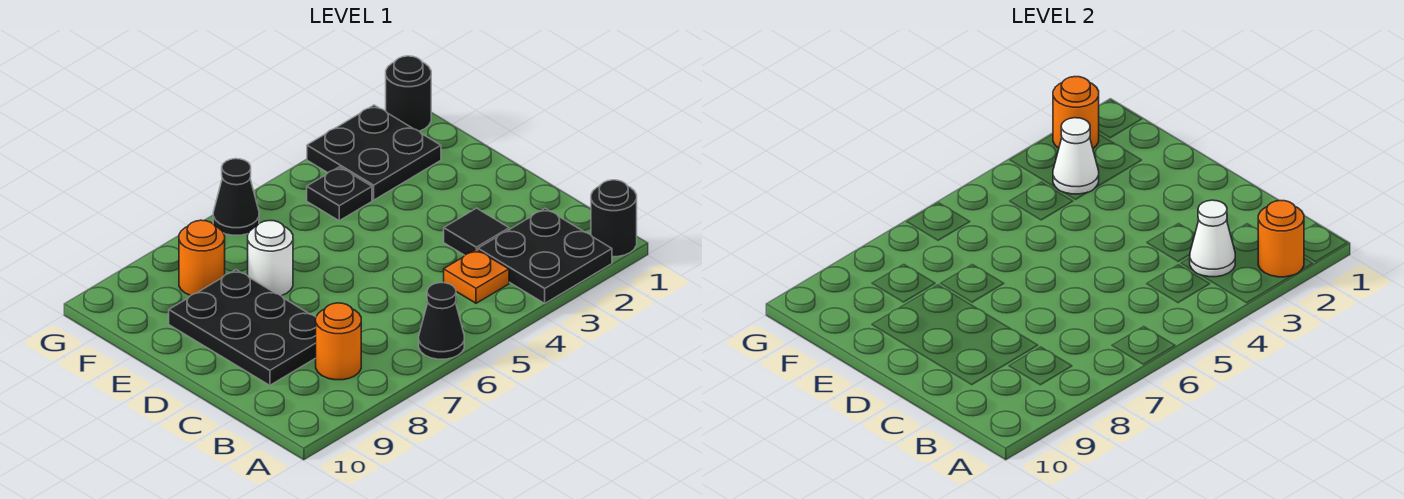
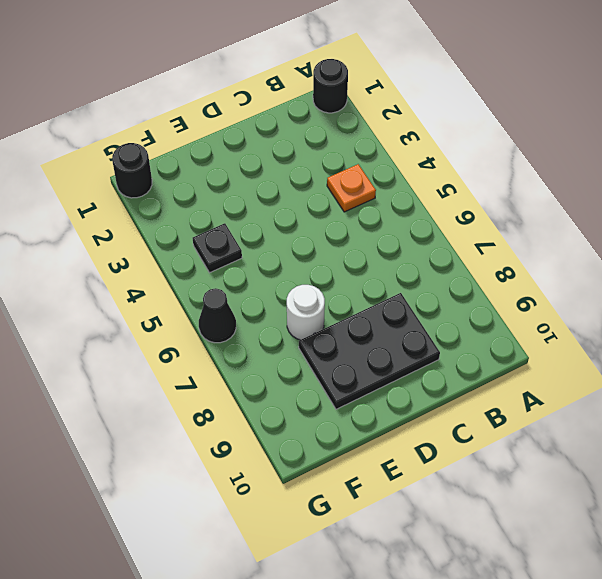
none -> black plate A2:B3 level 1
none -> black cone A6 level 1
none -> orange round brick B8 level 1

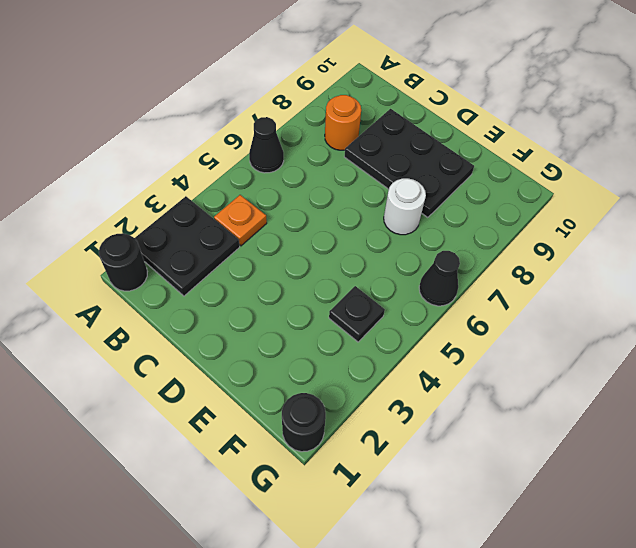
none -> black tile C3 level 1
none -> black plate F2:G3 level 1
none -> orange round brick F8 level 1

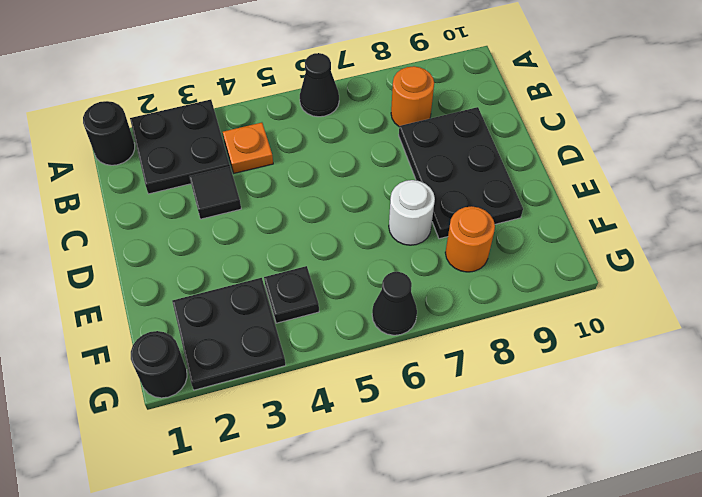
none -> orange round brick A2 level 2
none -> white cone B3 level 2
none -> white cone F3 level 2

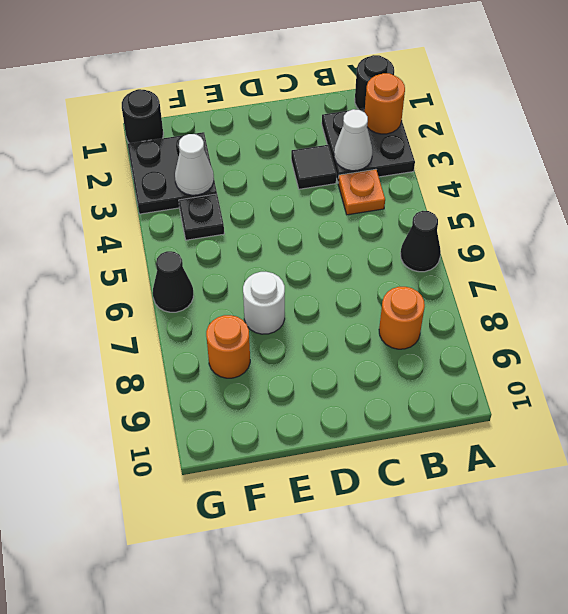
none -> black plate C8:E9 level 1
none -> orange round brick G2 level 2

